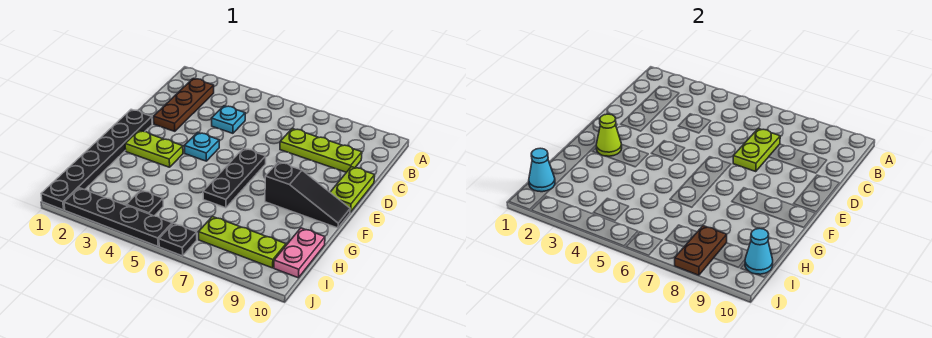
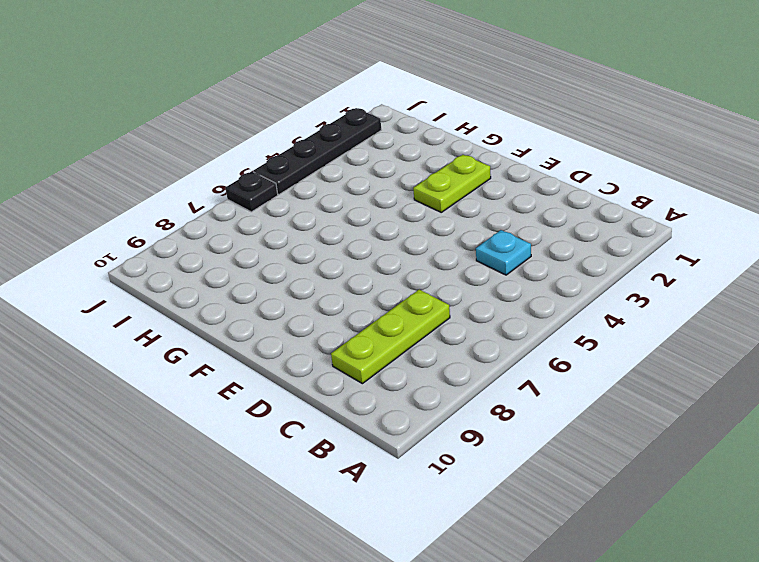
none -> brown plate B2:D2 level 1
none -> lime plate D10:E10 level 1
none -> black plate E1:J1 level 1

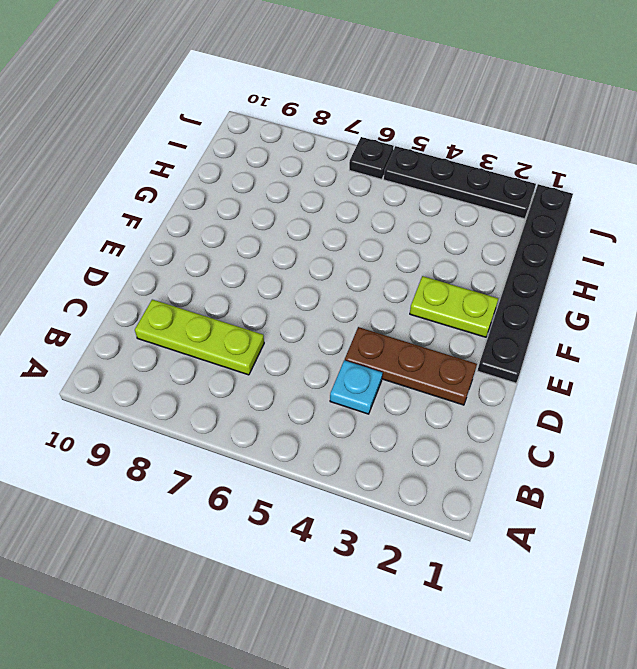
brown plate D2:D4 level 1 -> brown plate B2:D2 level 1
none -> lime plate D10:E10 level 1
none -> cyan plate E4 level 1
none -> black plate E6:G6 level 1

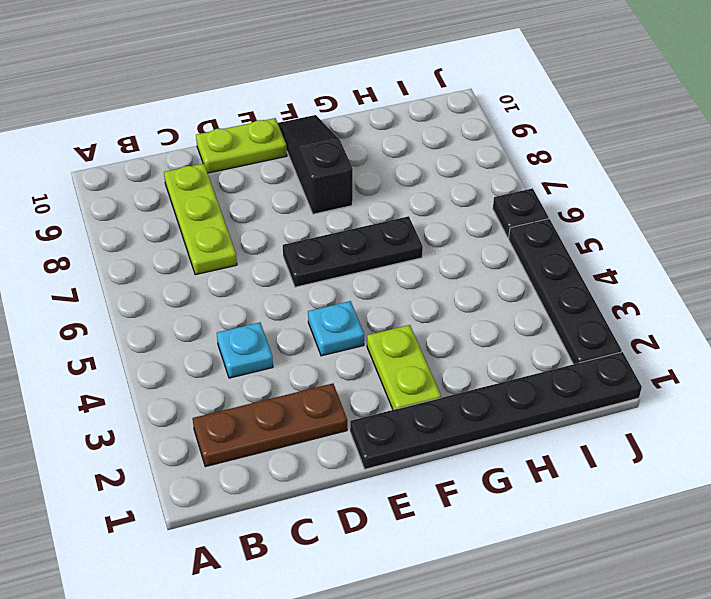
none -> pink plate H10:I10 level 1
none -> black plate I4 level 1
none -> lime plate I7:I9 level 1

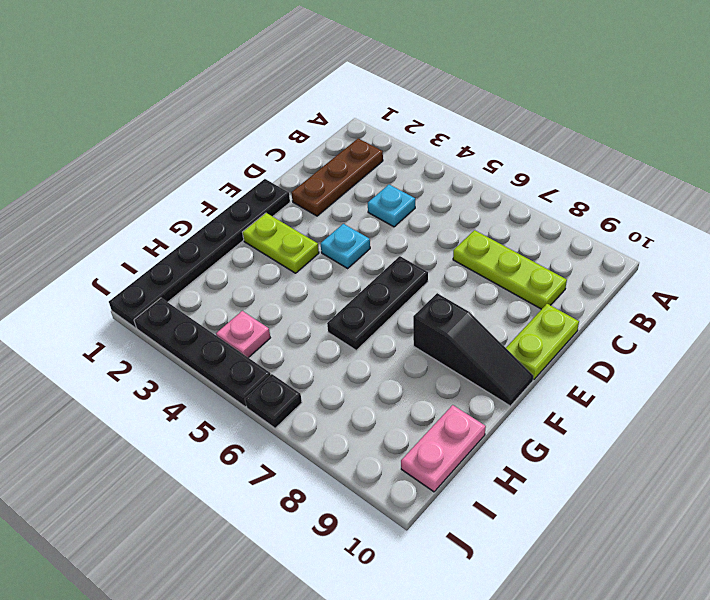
pink plate I4 level 1 -> black plate I4 level 1
none -> lime plate I7:I9 level 1
none -> lime plate C7:D7 level 2
none -> lime cone F2 level 2

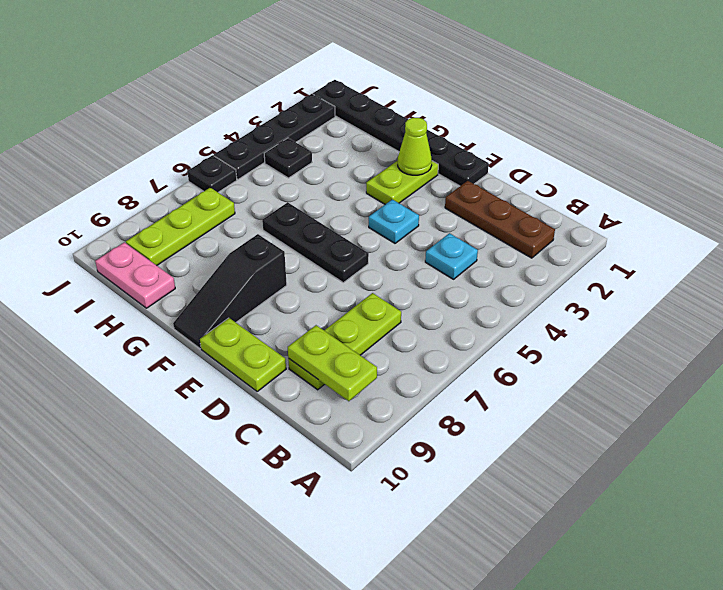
lime plate B9:C9 level 2 -> lime plate C7:D7 level 2
none -> cyan cone I1 level 2
none -> brown plate I8:J8 level 2
none -> cyan cone I10 level 2

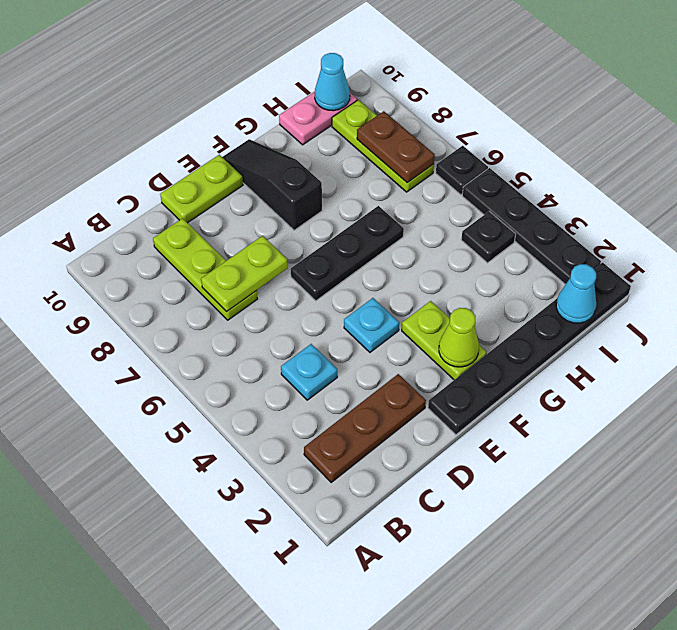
brown plate I7:I8 level 2 -> brown plate I8:J8 level 2

